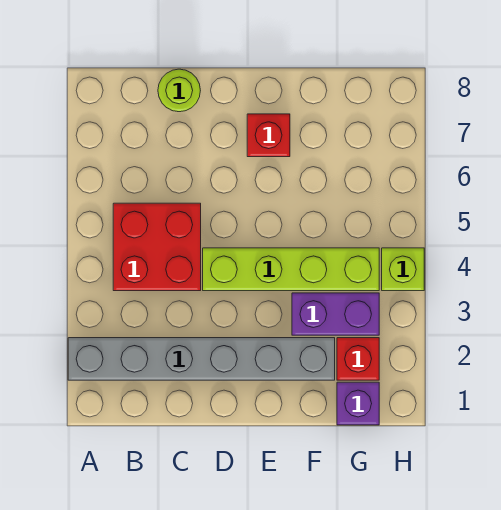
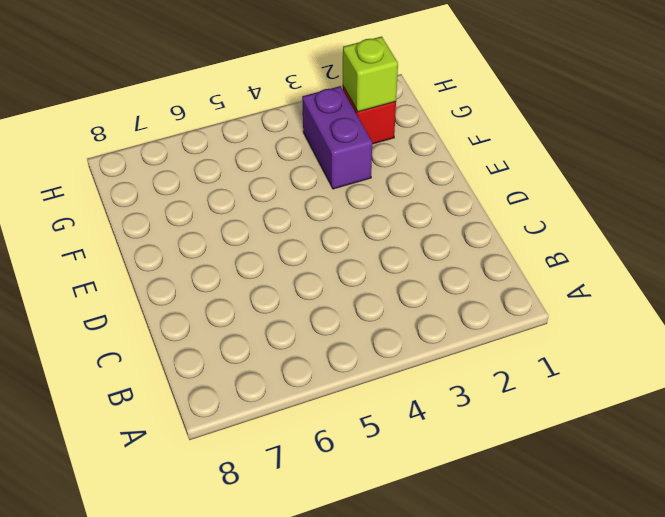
lime brick G2 level 2 -> lime brick H4 level 1
none -> grey brick A2:F2 level 1
none -> red brick B4:C5 level 1

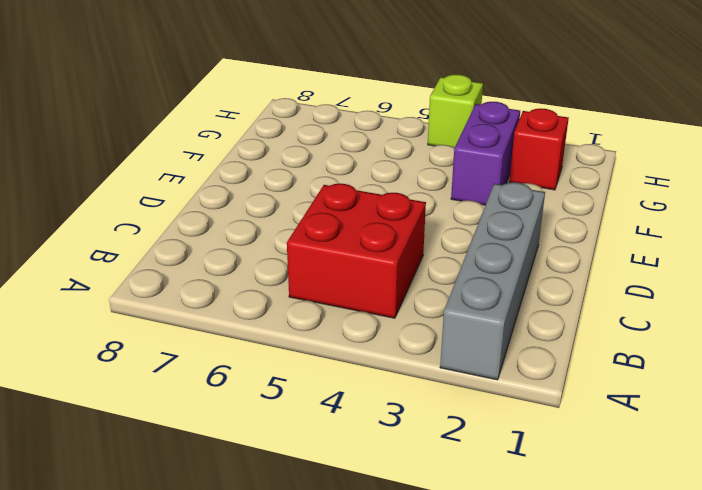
grey brick A2:D2 level 1 -> grey brick A2:F2 level 1
none -> lime round brick C8 level 1
none -> lime brick D4:G4 level 1

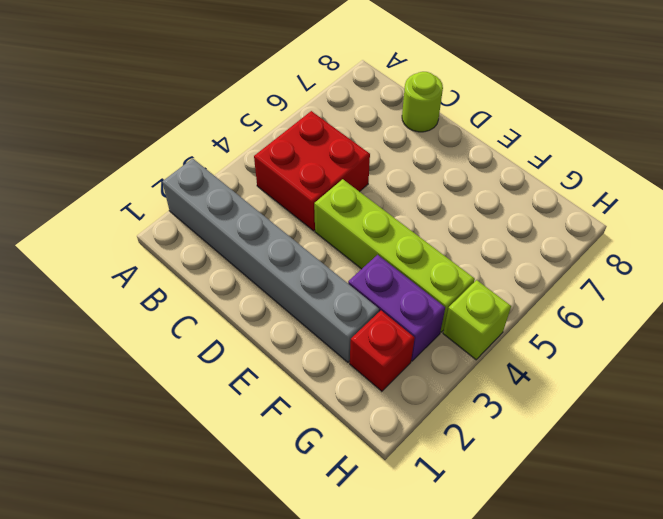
none -> red brick E7 level 1
none -> purple brick G1 level 1

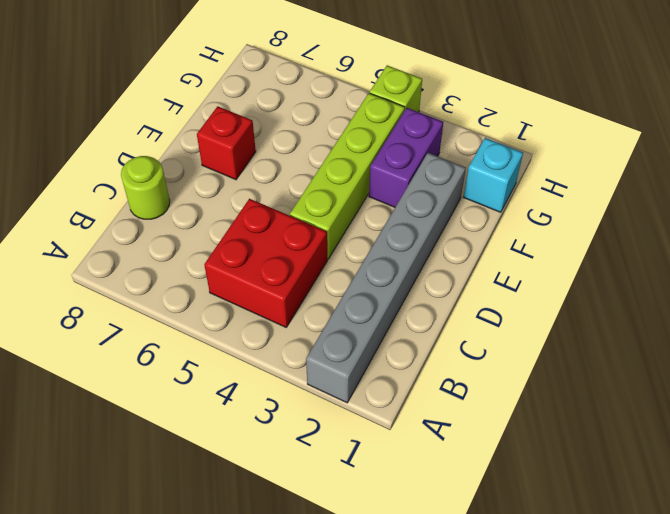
cyan brick G1 level 1 -> purple brick G1 level 1
none -> red brick G2 level 1

